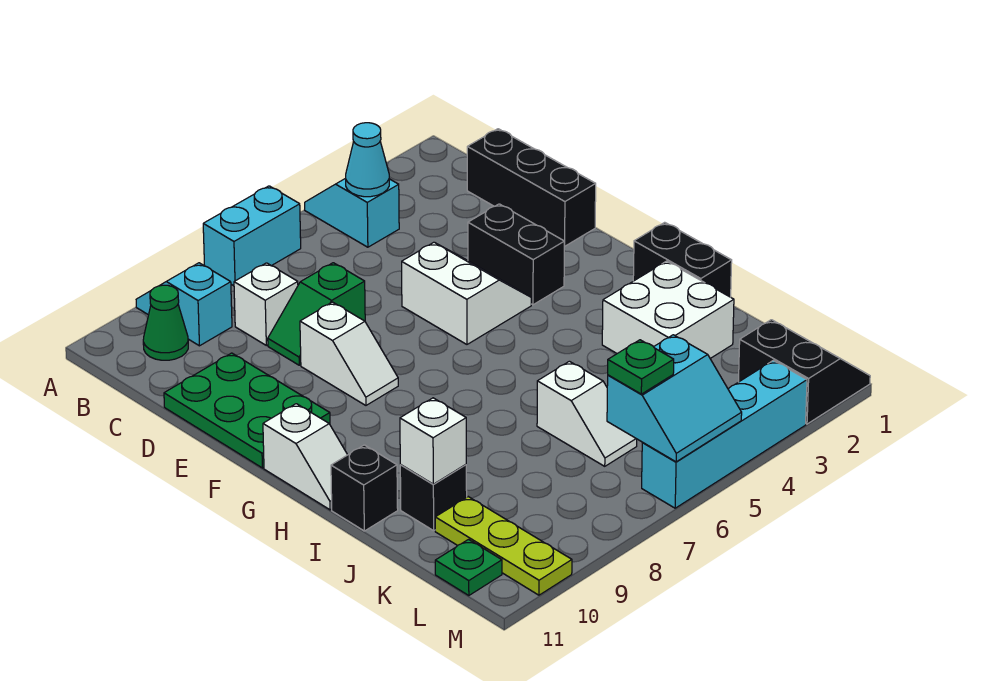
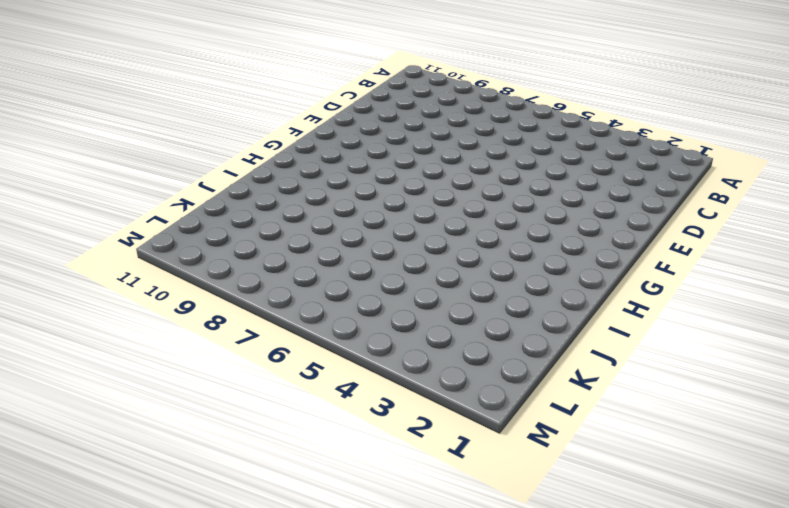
none -> cyan slope A4:B4 level 1 top B
none -> cyan brick A6:A7 level 1
none -> cyan slope A9:B9 level 1 top B

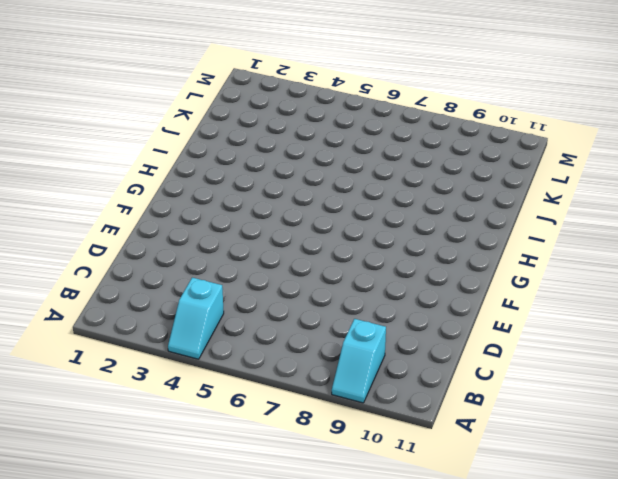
none -> cyan brick A6:A7 level 1
none -> green cone B10 level 1
none -> black brick C1:E1 level 1

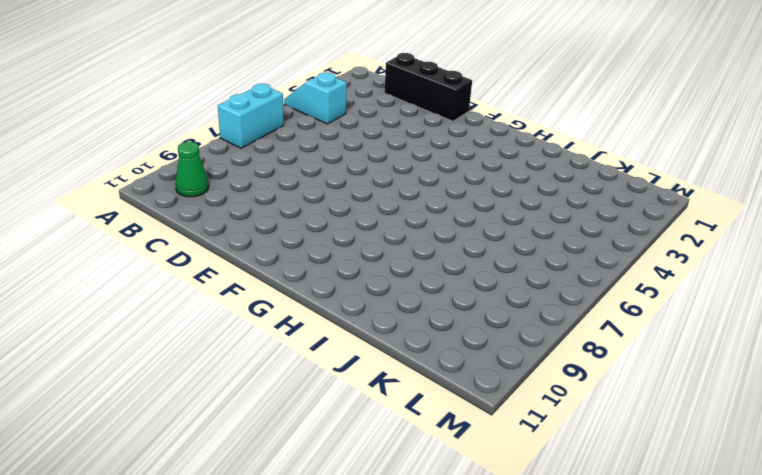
none -> cyan slope A9:B9 level 1 top B
none -> white brick C8 level 1
none -> green slope D7:D8 level 1 top 7

